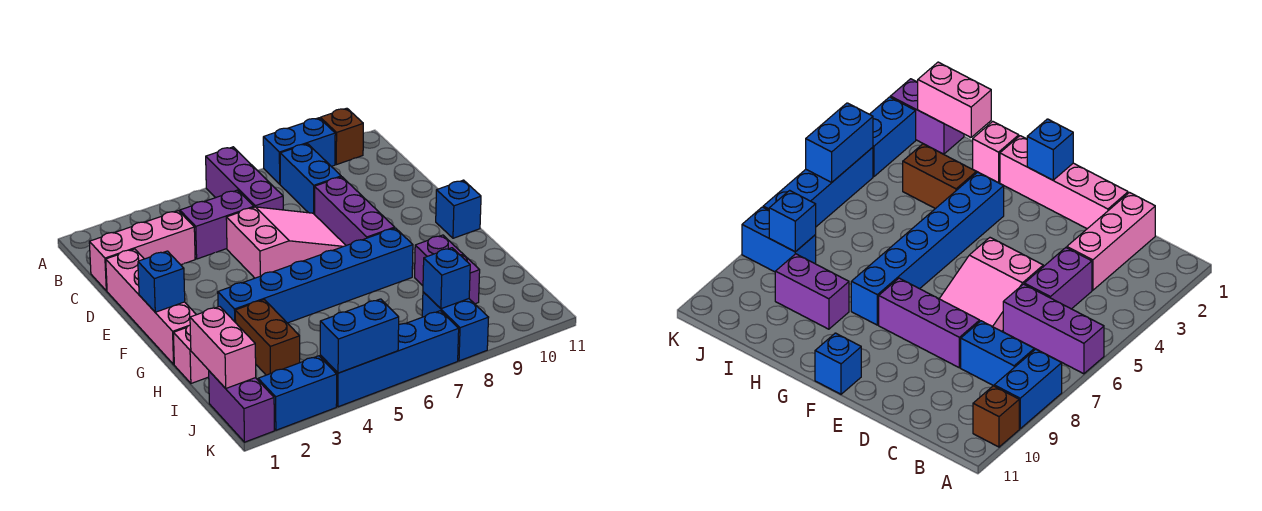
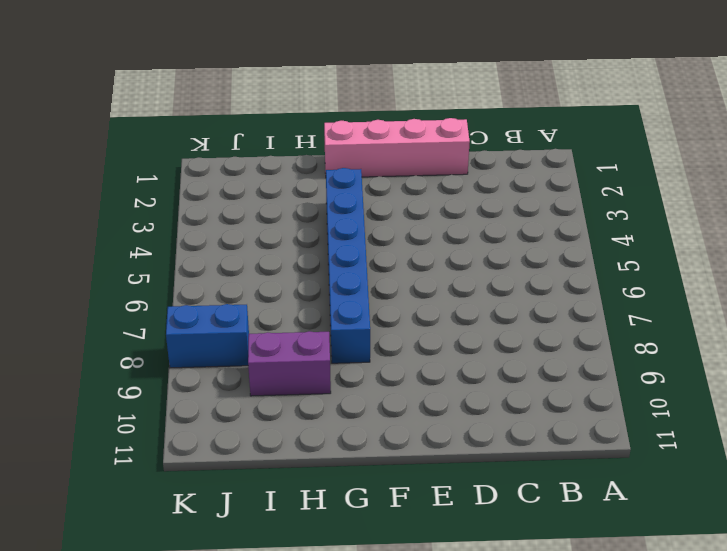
none -> purple brick A6:C6 level 1
none -> blue brick A8:A9 level 1
none -> brown brick A10 level 1

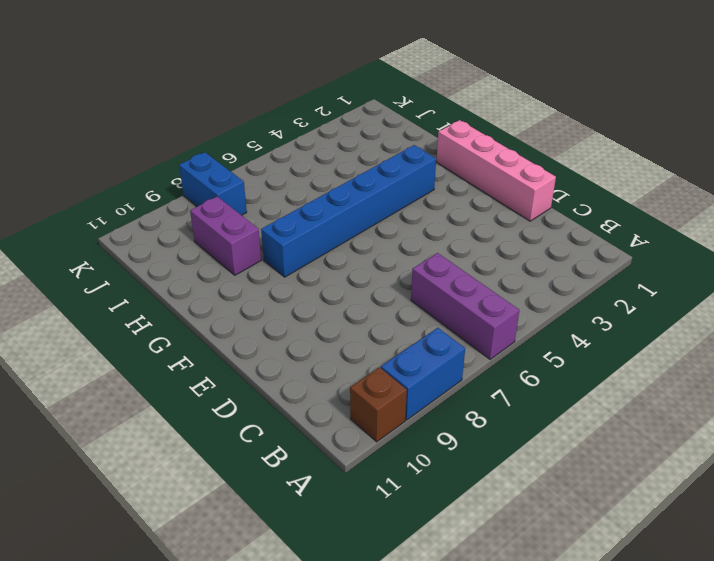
none -> blue brick B8:C8 level 1
none -> pink brick C1:C3 level 1
none -> purple brick C4:C5 level 1

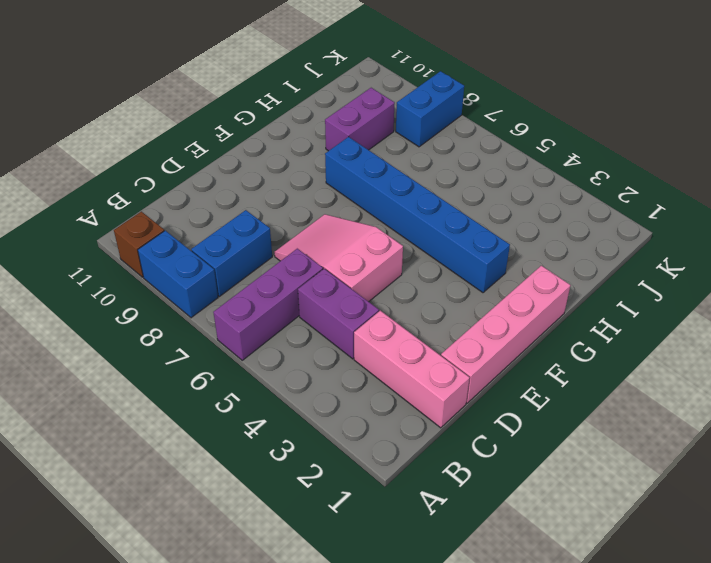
none -> purple brick D8:F8 level 1
none -> blue brick F11 level 1
none -> pink brick H1 level 1

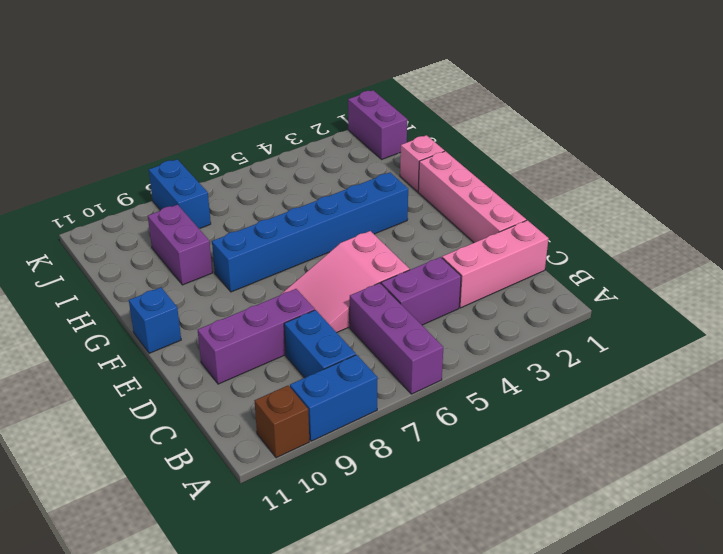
purple brick D8:D10 level 1 -> purple brick D8:F8 level 1
none -> brown brick H3:I3 level 1
none -> blue brick K2:K3 level 1
none -> blue brick K4:K7 level 1

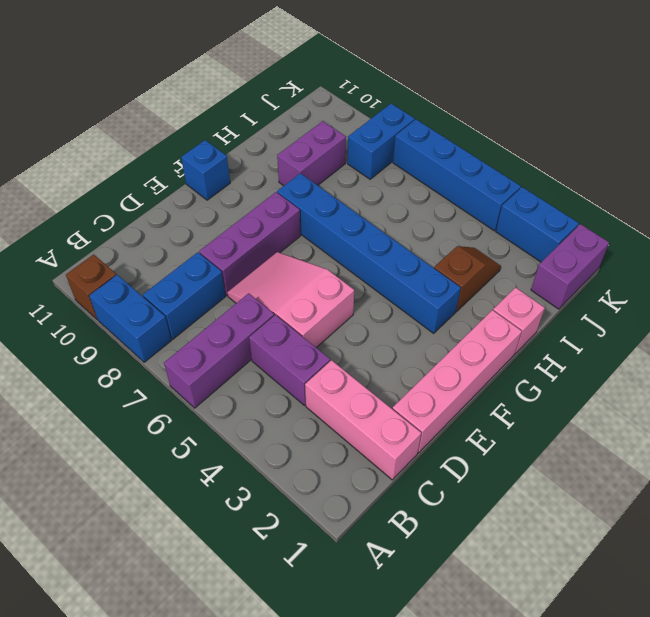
brown slope H3:I3 level 1 top H -> brown brick H3:I3 level 1
none -> blue brick F1 level 2
none -> pink brick I1:J1 level 2
none -> blue brick J8 level 2

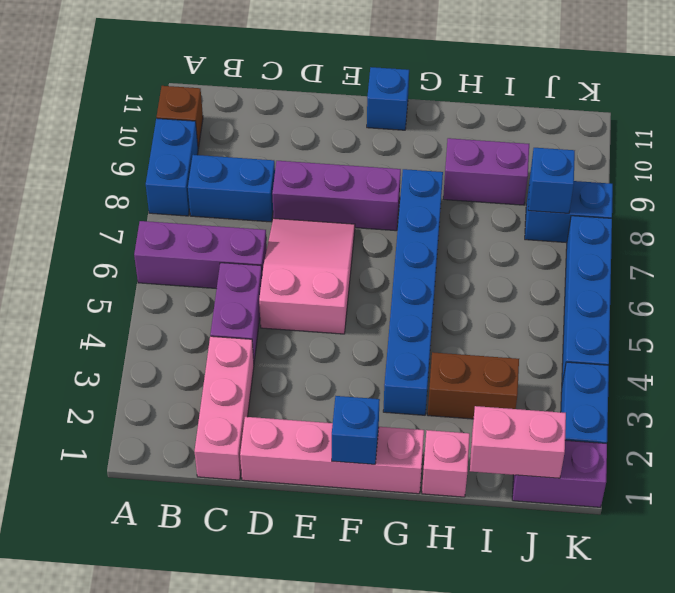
none -> blue brick K4:K5 level 2

